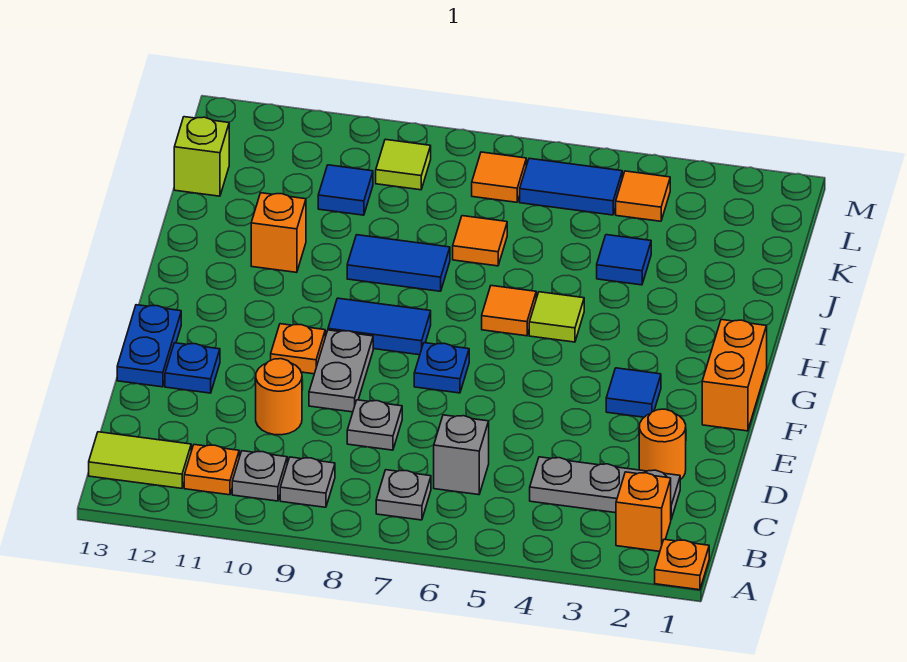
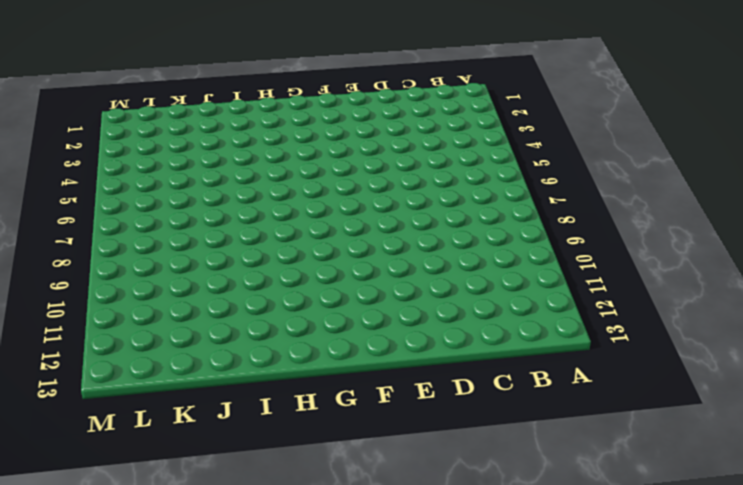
none -> orange plate A1 level 1
none -> orange brick B2 level 1
none -> grey plate B7 level 1
none -> grey plate B9 level 1

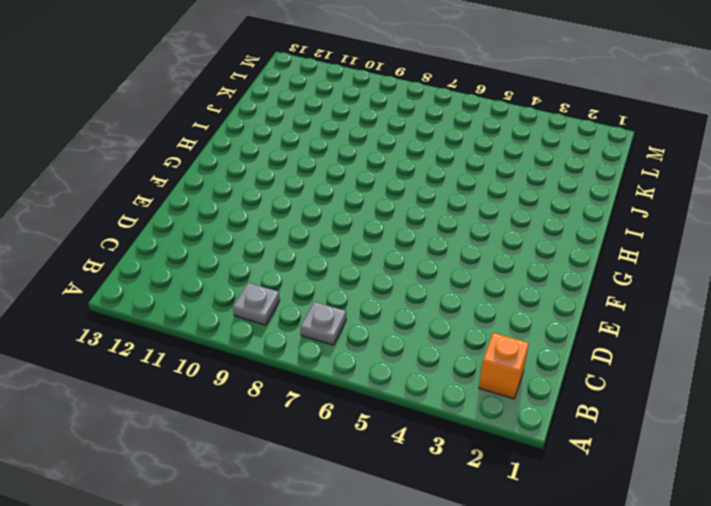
none -> orange plate A1 level 1
none -> grey plate B10 level 1
none -> orange plate B11 level 1
none -> lime tile B12:B13 level 1

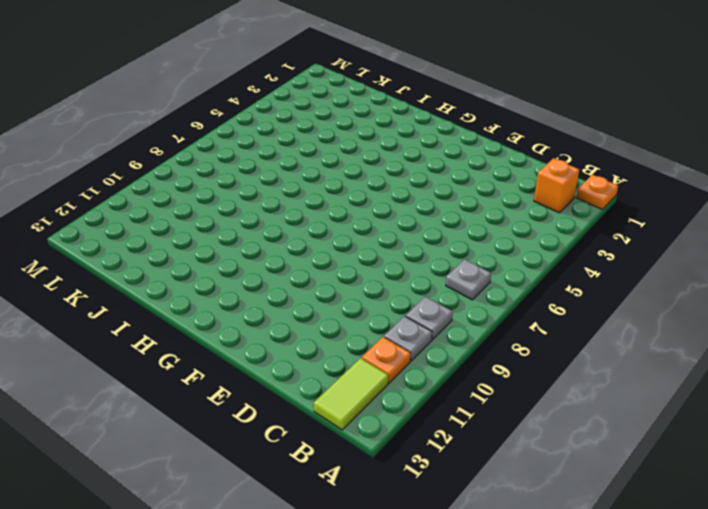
none -> grey plate C2:C4 level 1
none -> grey brick C6 level 1
none -> orange round brick D2 level 1
none -> grey plate D8 level 1

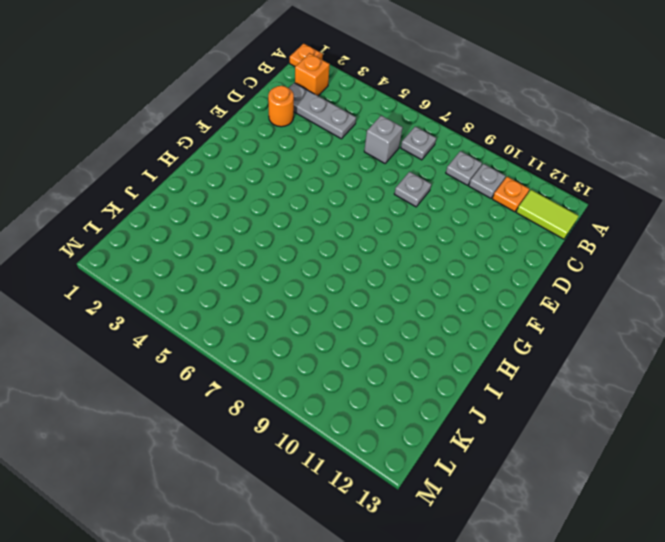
none -> orange round brick D10 level 1
none -> grey plate E9:F9 level 1
none -> blue plate E12 level 1
none -> blue plate E13:F13 level 1

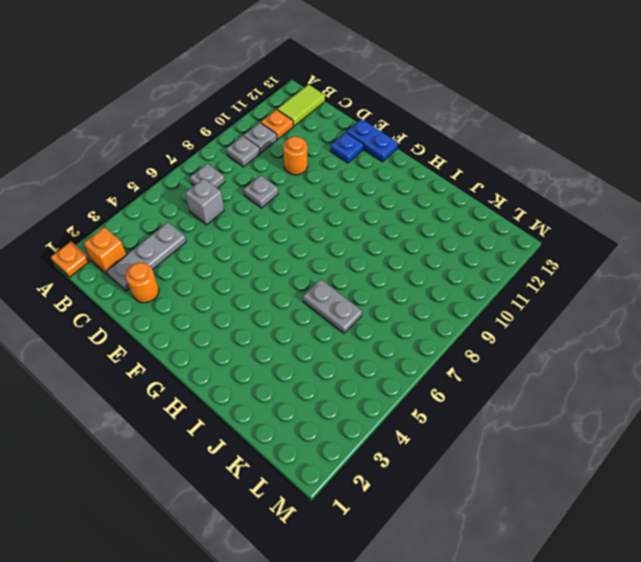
grey plate I6:J6 level 1 -> grey plate E9:F9 level 1
none -> orange brick F1:G1 level 1
none -> blue tile F3 level 1
none -> blue plate F7 level 1
none -> orange plate F10 level 1

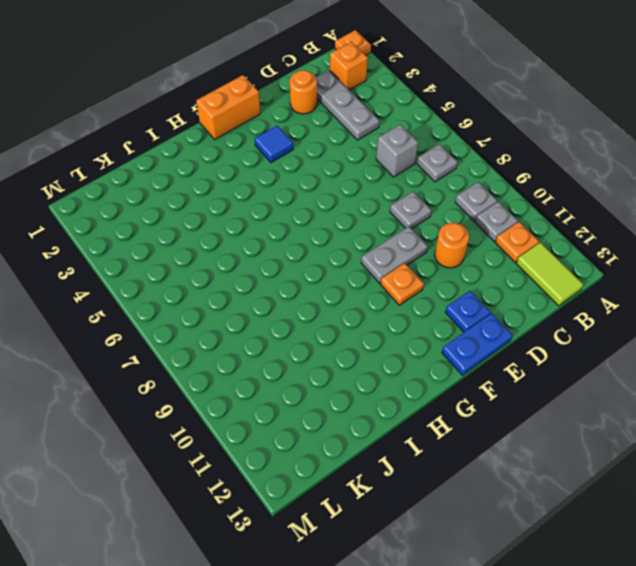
none -> blue plate F7 level 1
none -> blue tile G8:G9 level 1
none -> lime tile H5 level 1
none -> orange tile H6 level 1

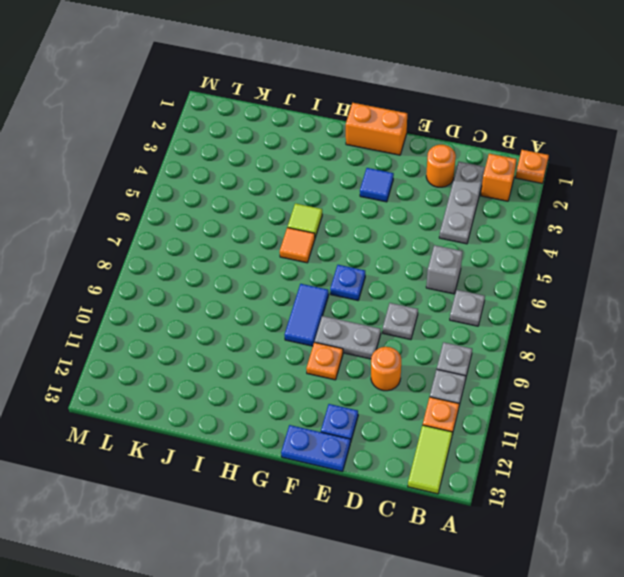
none -> blue tile I8:I9 level 1
none -> orange brick I11 level 1
none -> blue tile J4 level 1
none -> orange tile J7 level 1

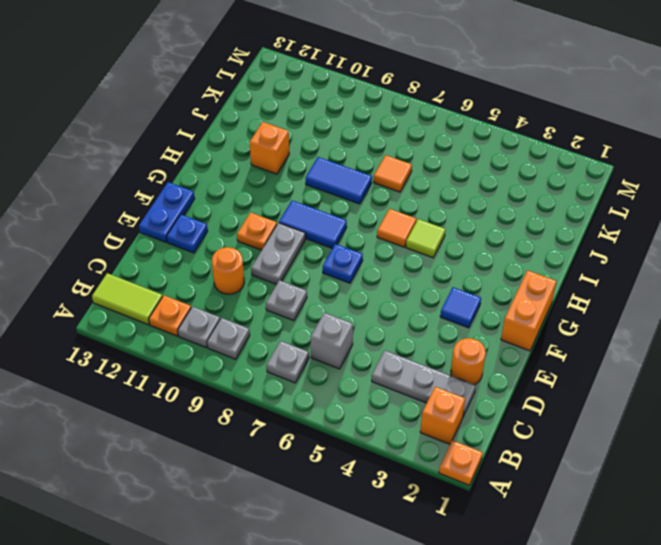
none -> blue tile J4 level 1
none -> blue tile K10 level 1
none -> lime brick K13 level 1
none -> orange tile L4 level 1

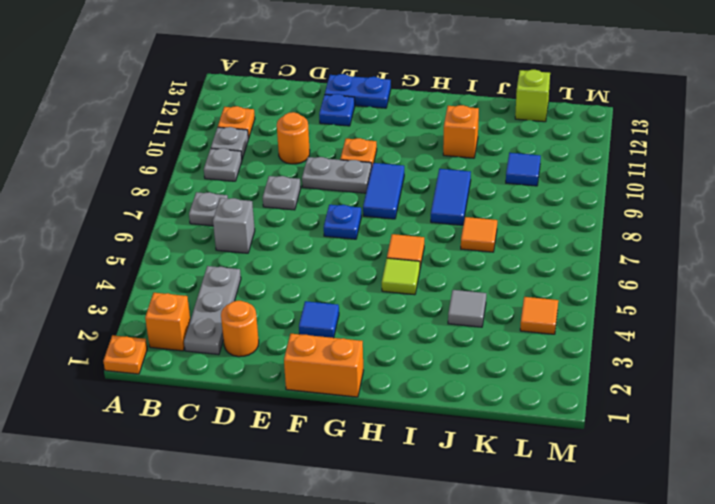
grey tile J4 level 1 -> blue tile J4 level 1
none -> lime tile B12:B13 level 1
none -> blue tile L5:L6 level 1
none -> orange tile L7 level 1
none -> lime tile L9 level 1

